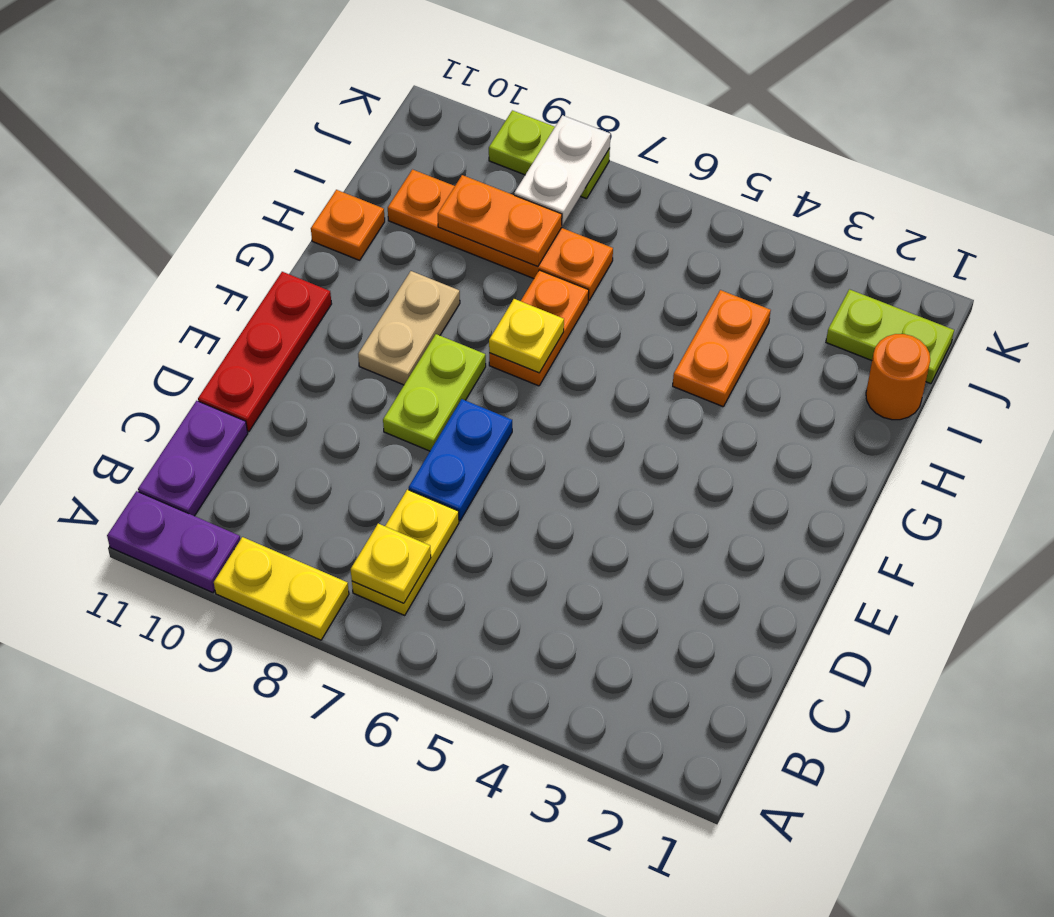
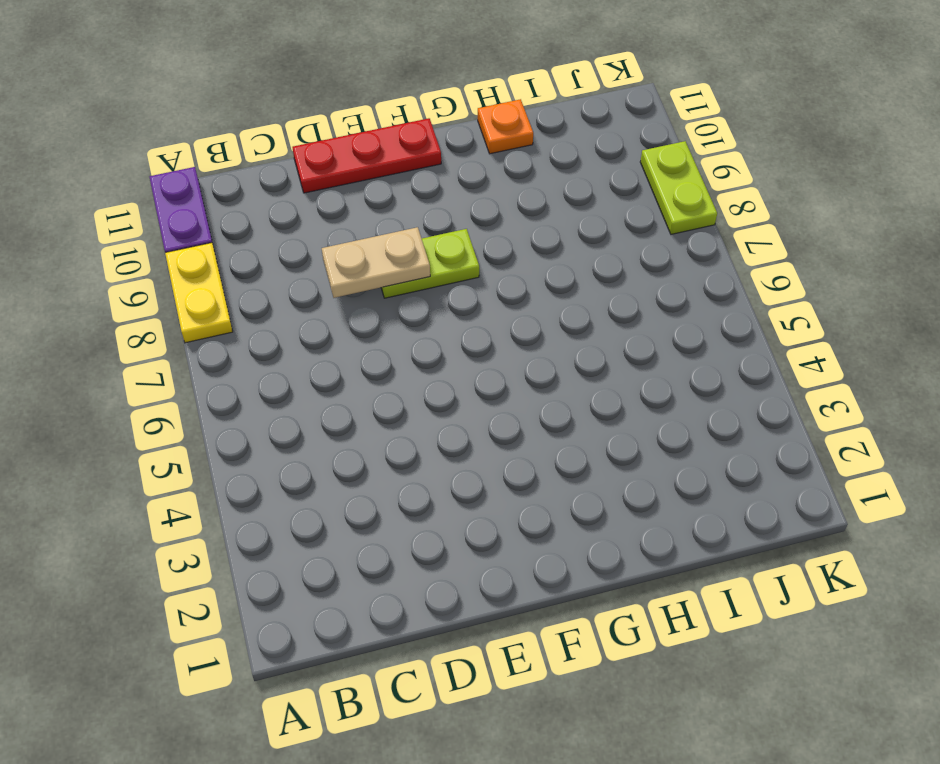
tan plate D8:E8 level 2 -> tan plate F9:G9 level 1
none -> yellow plate B7:C7 level 1
none -> purple plate B11:C11 level 1
none -> blue plate D7:E7 level 1

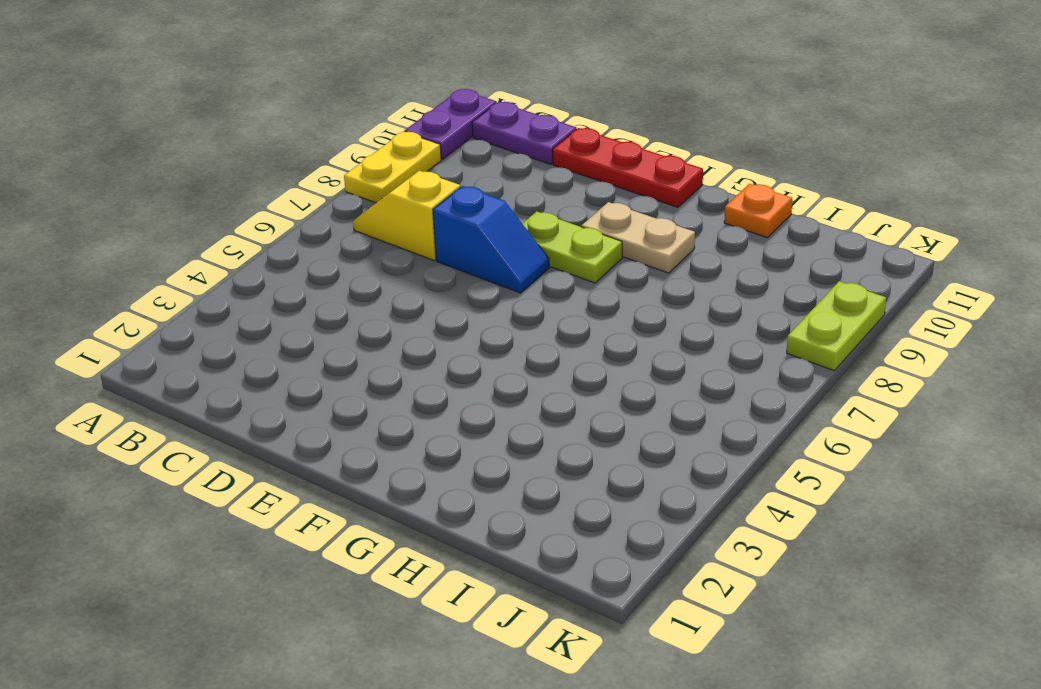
yellow slope B7:C7 level 1 top C -> yellow plate B7:C7 level 1
blue slope D7:E7 level 1 top D -> blue plate D7:E7 level 1
none -> orange plate G7:H7 level 1
none -> orange plate H4:I4 level 1
none -> orange round brick I1 level 1

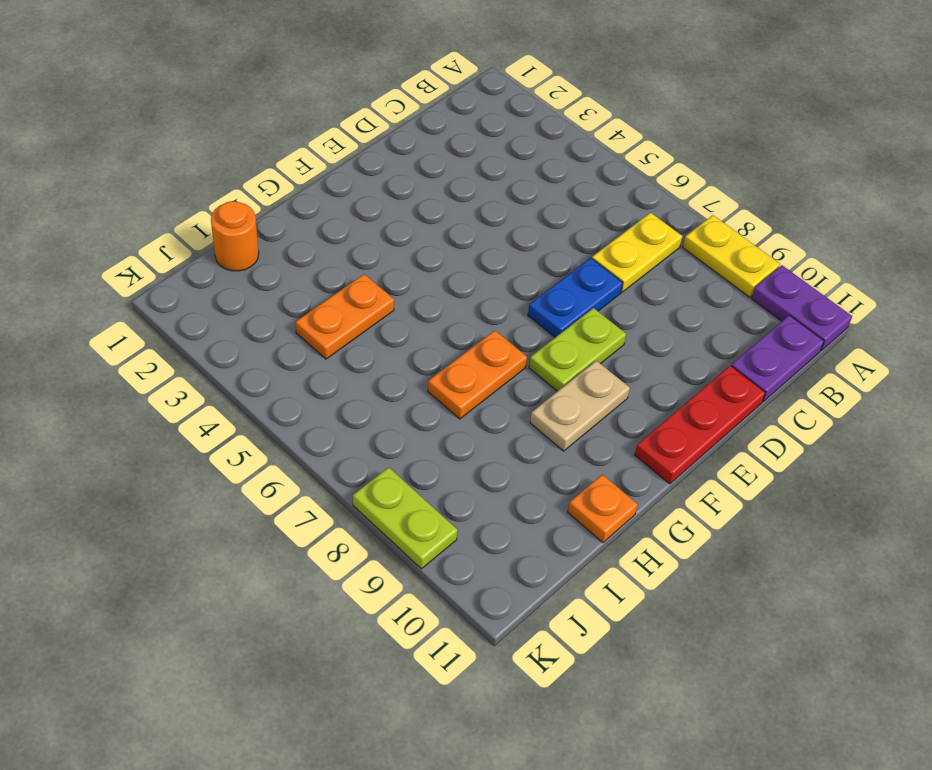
none -> orange plate I7:I10 level 1
none -> lime plate J1:J2 level 1
none -> yellow plate B7 level 2

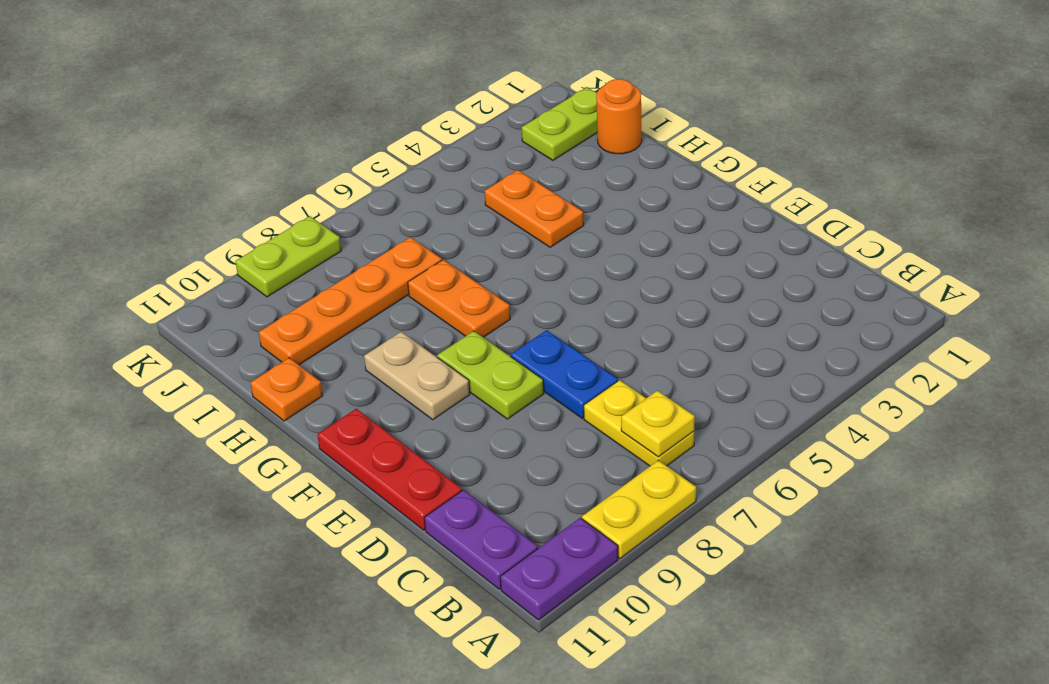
none -> yellow plate G7 level 2
none -> orange plate I8:I9 level 2
none -> white plate J8:K8 level 2

